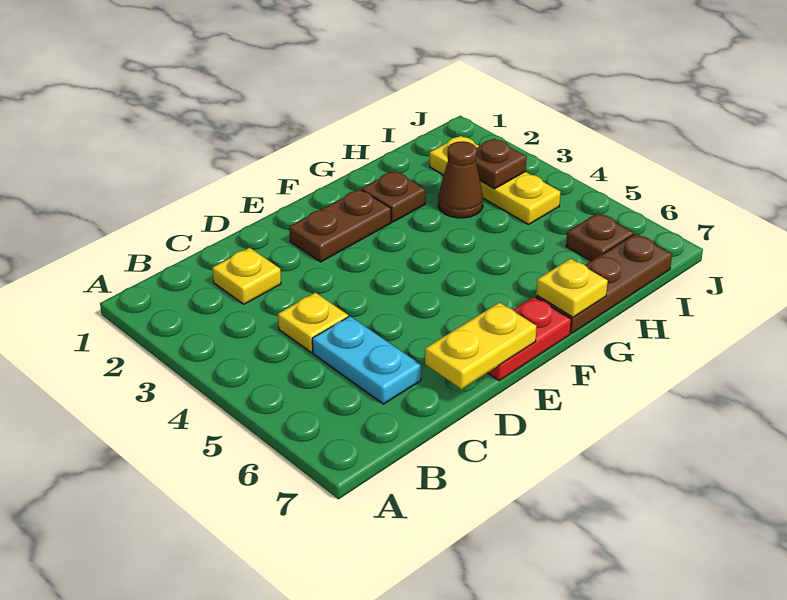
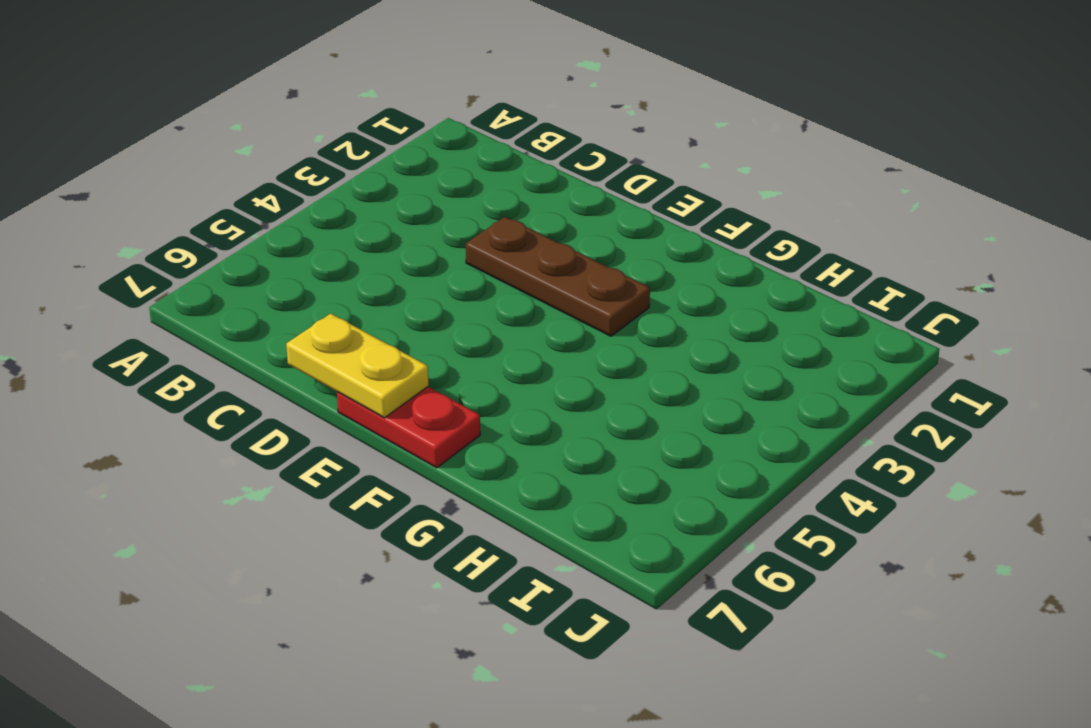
brown plate D3:F3 level 1 -> brown plate G7:I7 level 1
none -> yellow plate C2 level 1
none -> yellow plate C4 level 1
none -> cyan plate C5:C6 level 1

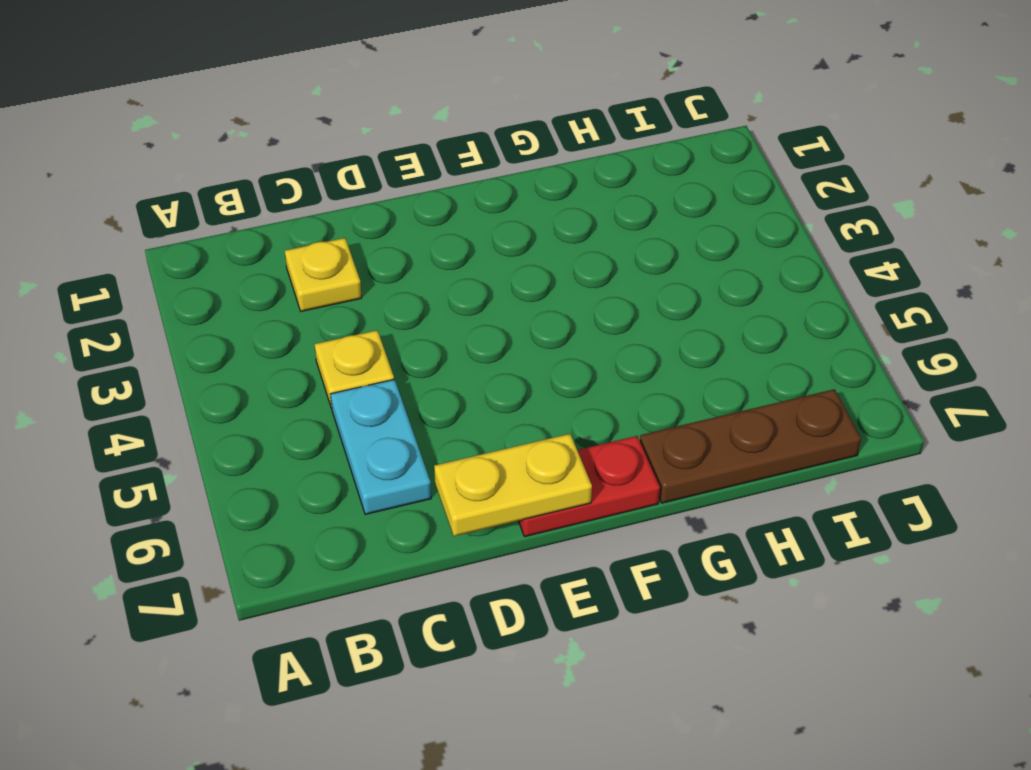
none -> brown plate E2:F2 level 1
none -> brown plate G2 level 1
none -> brown cone H3 level 1

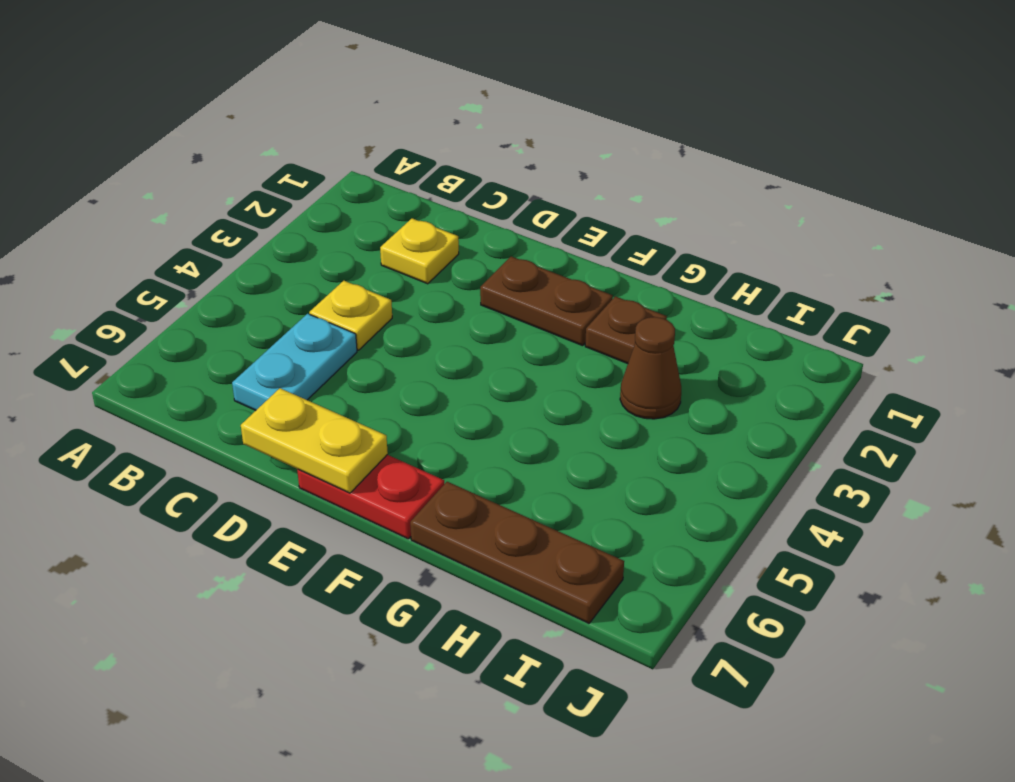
none -> yellow plate I2:I4 level 1
none -> brown plate I6 level 1
none -> yellow plate G7 level 2

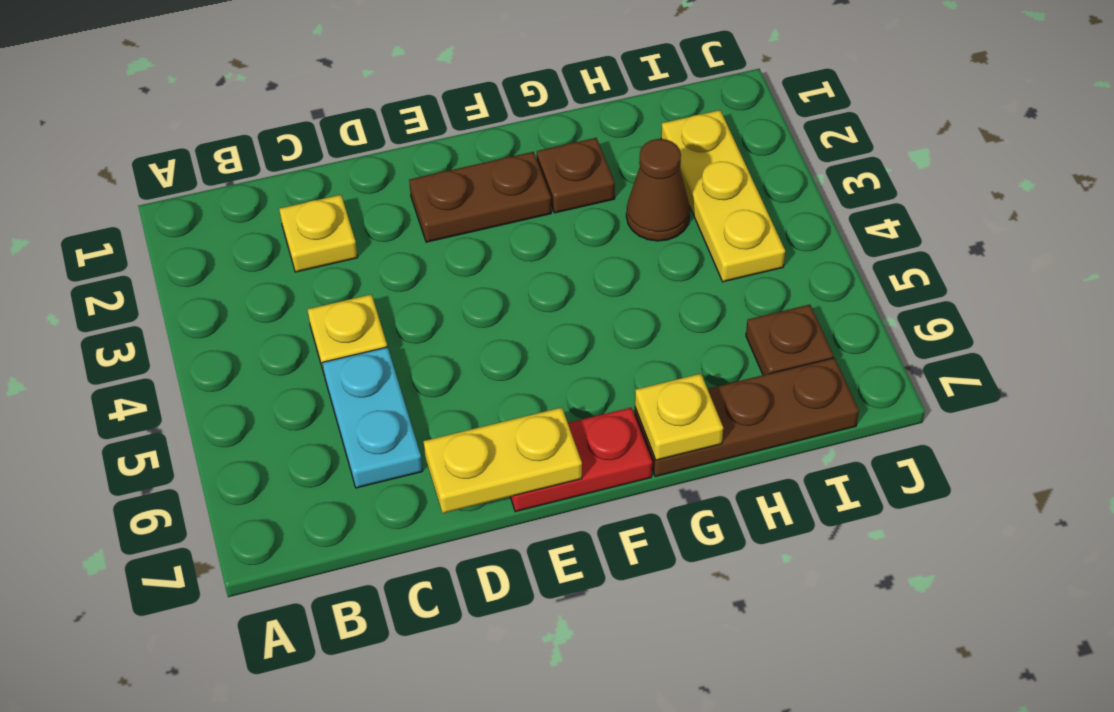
none -> brown plate I3 level 2

